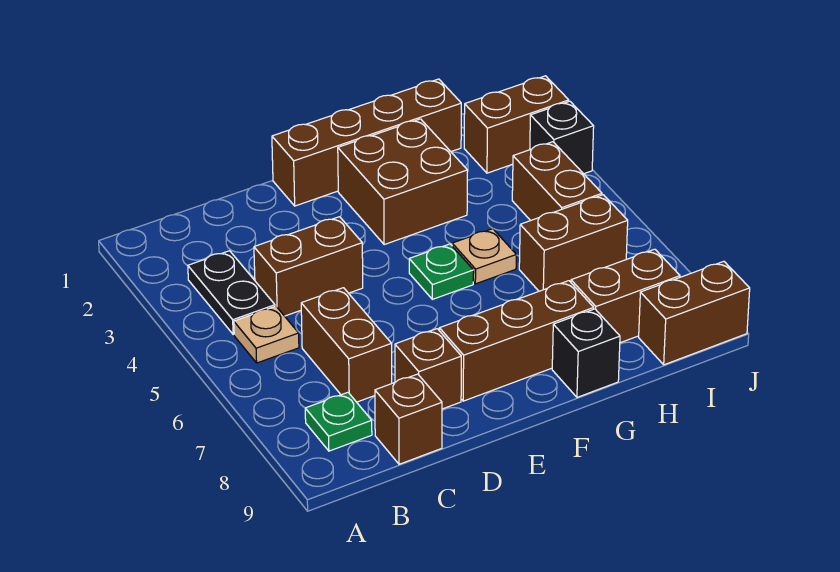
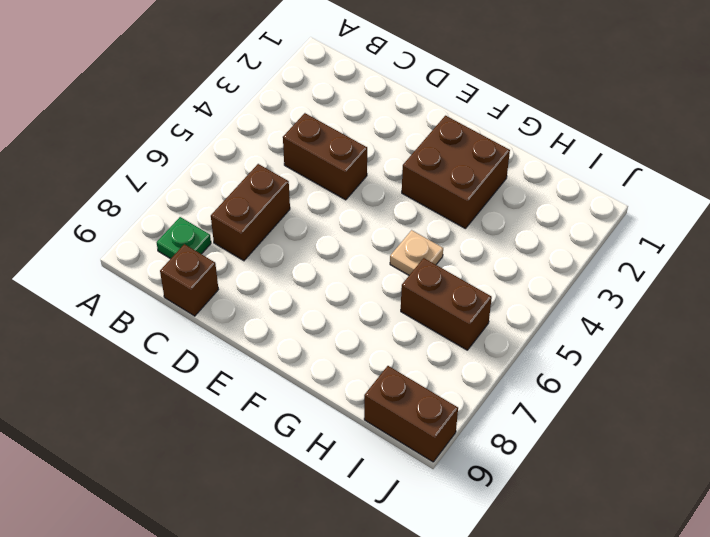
none -> black plate B3:B4 level 1
none -> tan plate B5 level 1
none -> brown brick D8 level 1

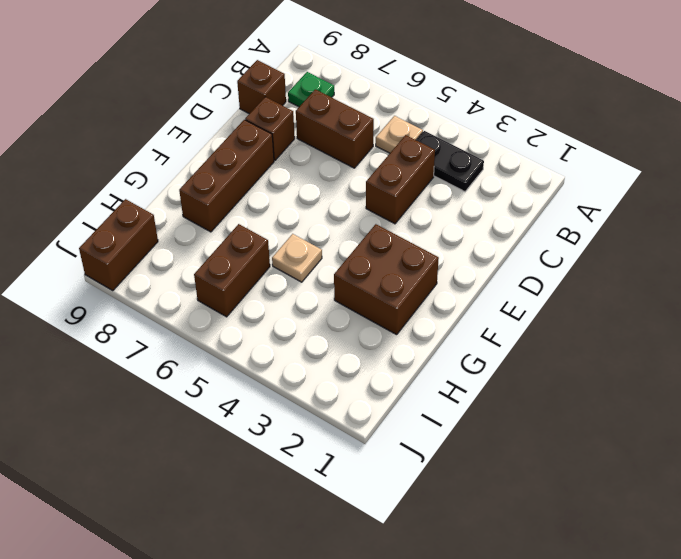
none -> brown brick E1:H1 level 1
none -> green plate F5 level 1
none -> black brick G9 level 1

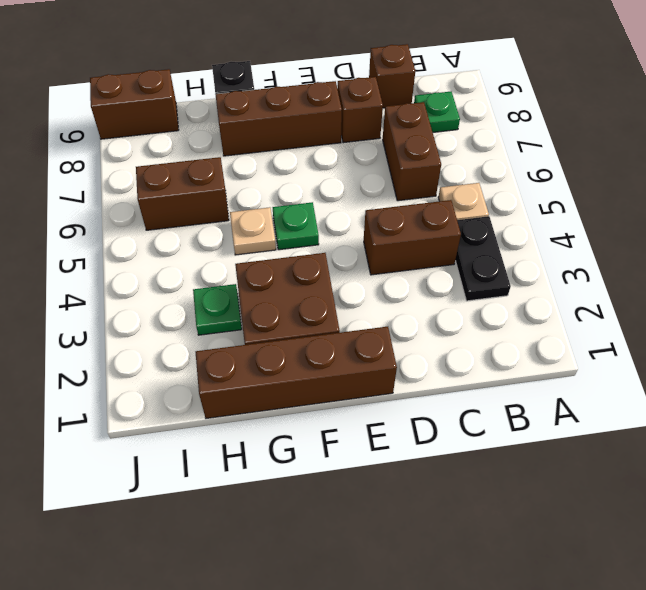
green plate H3 level 1 -> none
none -> brown brick H8:I8 level 1
none -> brown brick I2:J2 level 1
none -> brown brick I4:I5 level 1

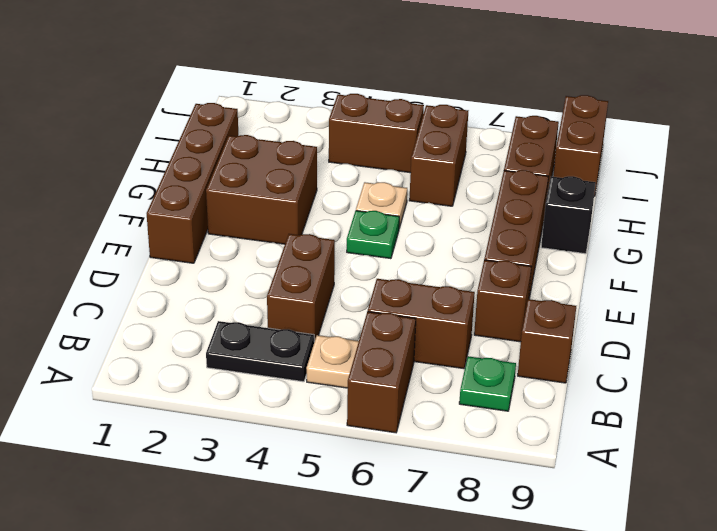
brown brick A6:B6 level 1 -> brown brick I2:J2 level 1
none -> black brick J3 level 1

